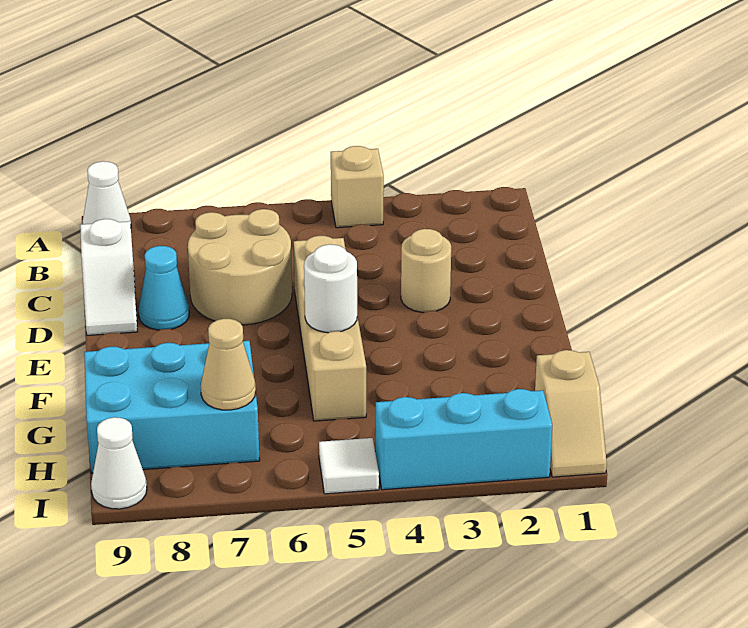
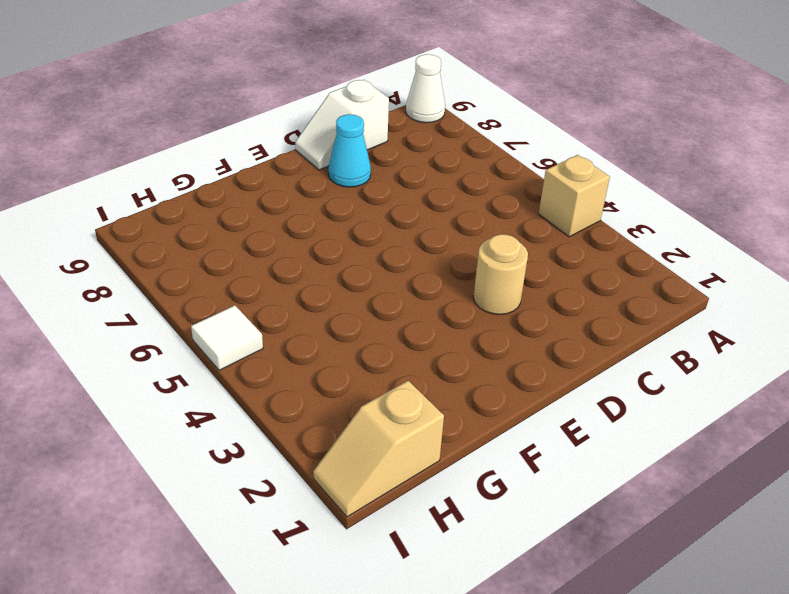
none -> tan round brick C6:D7 level 1
none -> tan brick D5:G5 level 1
none -> cyan brick G7:H9 level 1

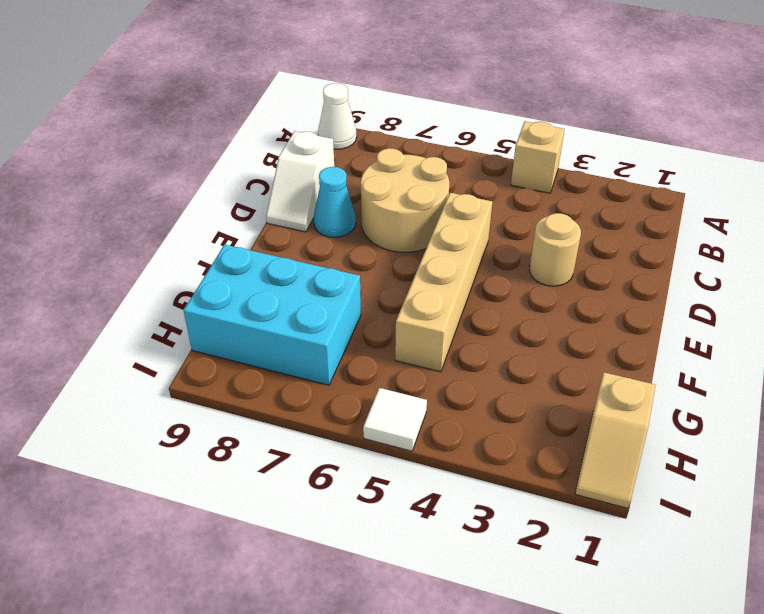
none -> cyan brick I2:I4 level 1
none -> white cone I9 level 1
none -> white round brick F5 level 2

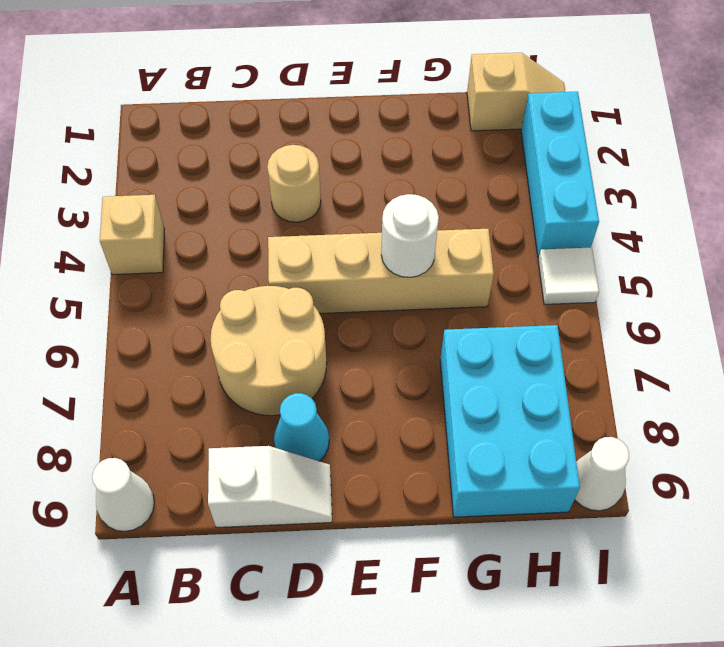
none -> tan cone H7 level 2

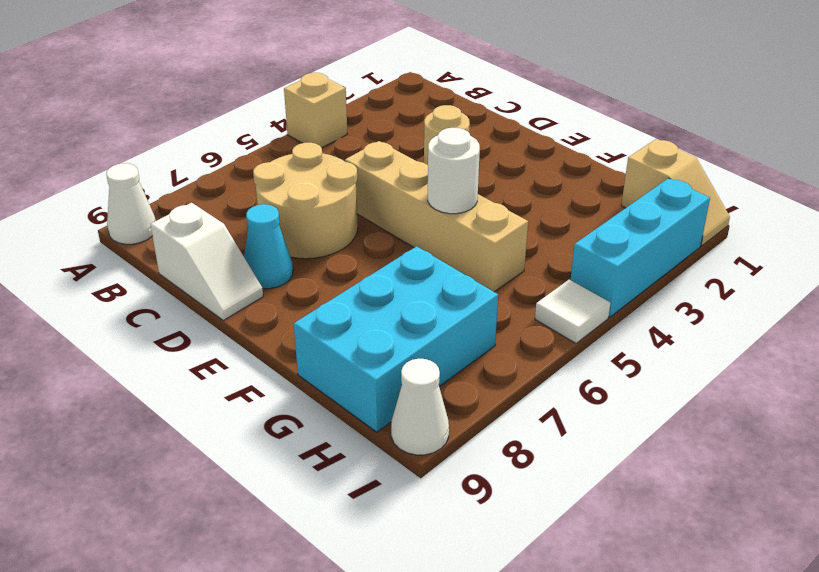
none -> tan cone H7 level 2

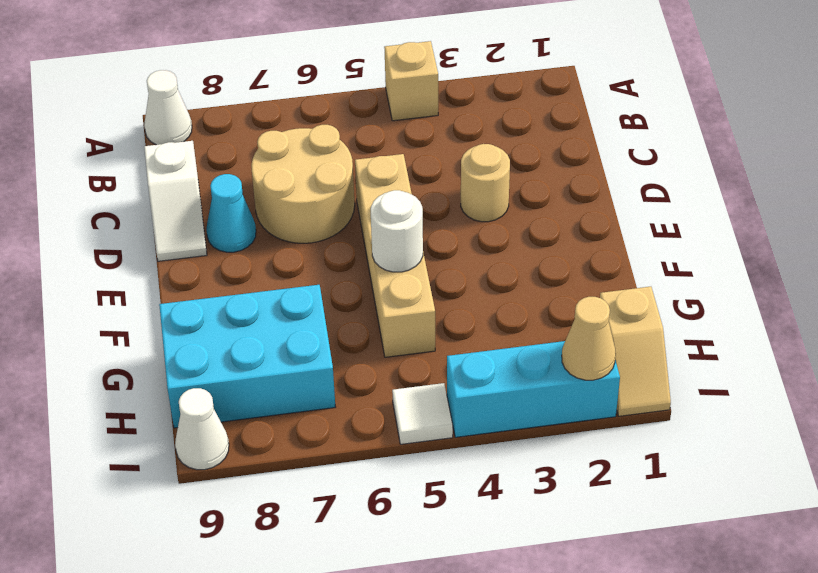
tan cone I2 level 2 -> tan cone H7 level 2

